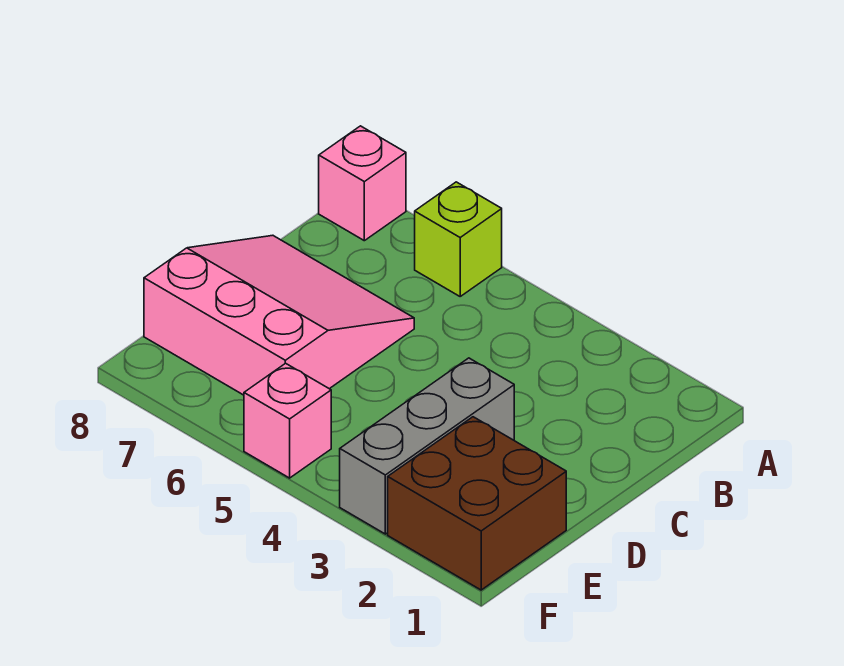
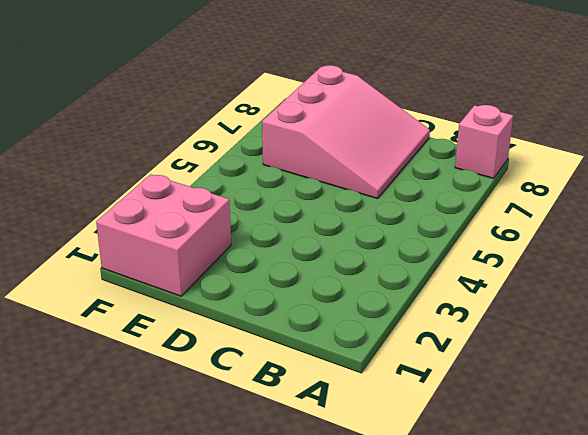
pink brick E1:F2 level 1 -> brown brick E1:F2 level 1
none -> lime brick A6 level 1
none -> grey brick D3:F3 level 1

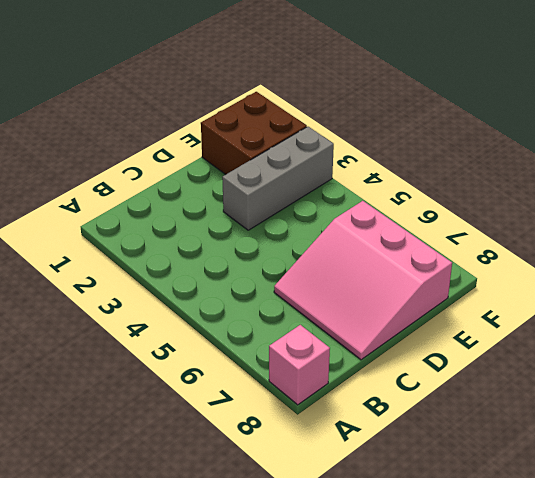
none -> lime brick A6 level 1
none -> pink brick F5 level 1

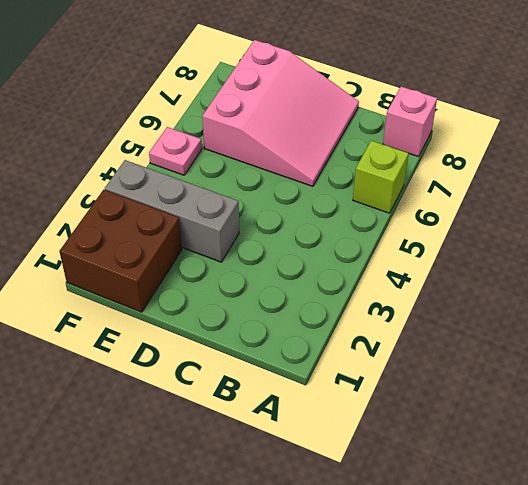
pink plate F5 level 1 -> pink brick F5 level 1

